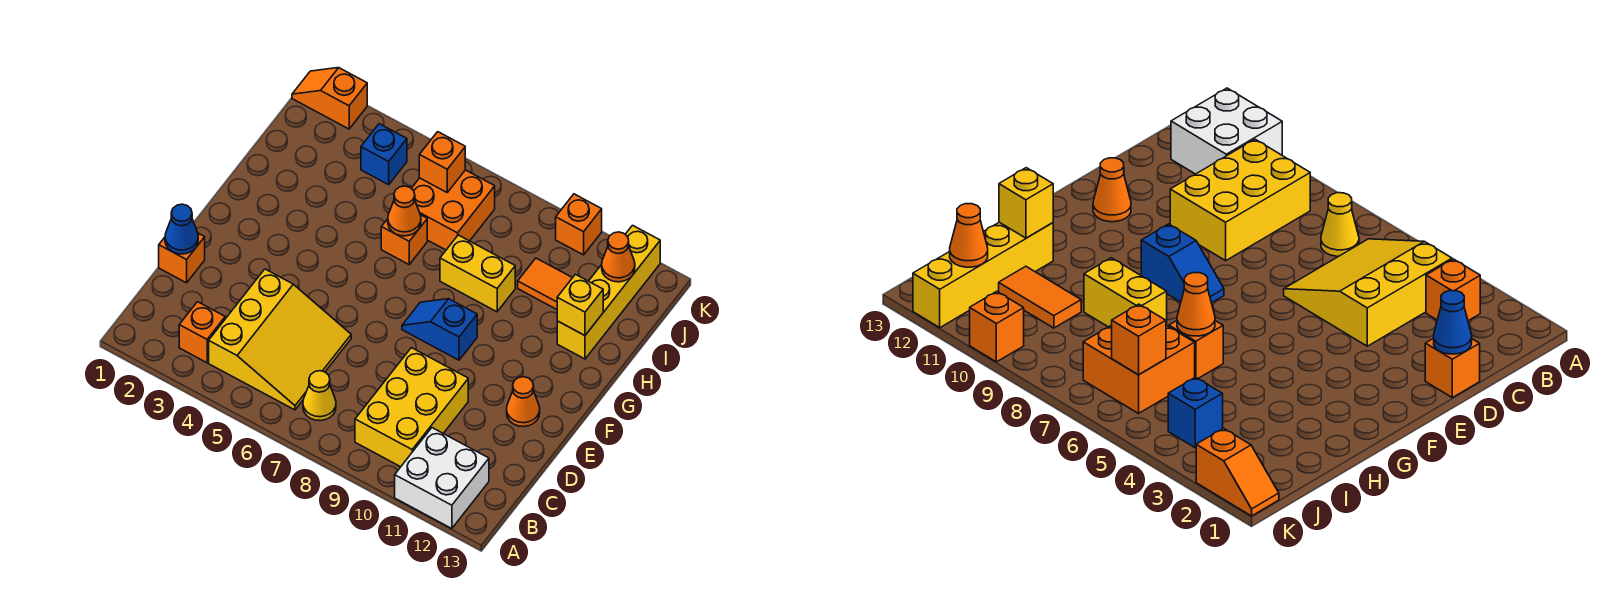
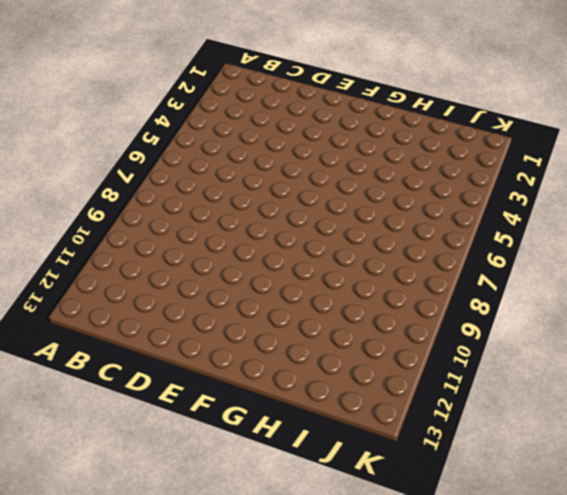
none -> white brick A11:B12 level 1
none -> orange brick B3 level 1
none -> yellow slope B4:D6 level 1 top 4

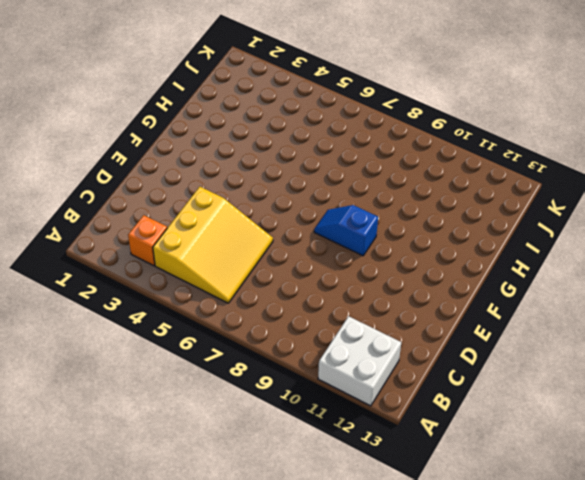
none -> yellow cone B7 level 1
none -> yellow brick B9:D10 level 1
none -> orange brick D1 level 1

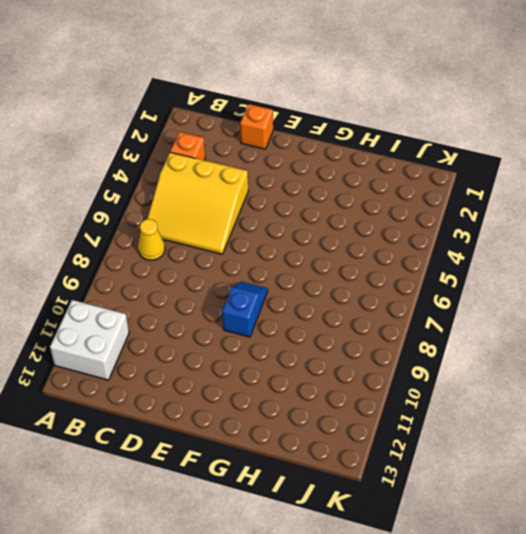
none -> yellow brick B9:D10 level 1
none -> orange cone E12 level 1
none -> orange brick H6 level 1

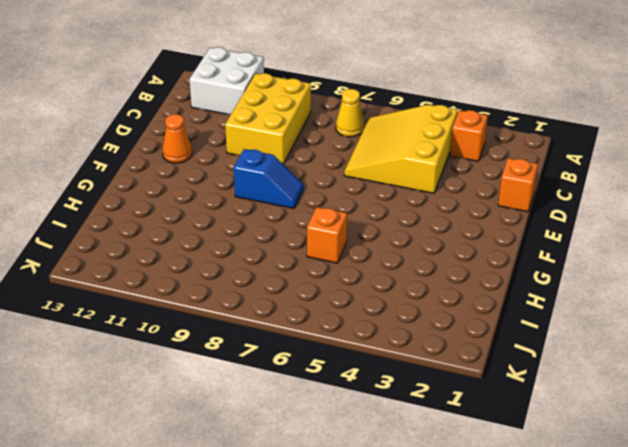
none -> yellow brick H8:H9 level 1
none -> yellow brick H12:K12 level 1
none -> orange brick I6:J7 level 1

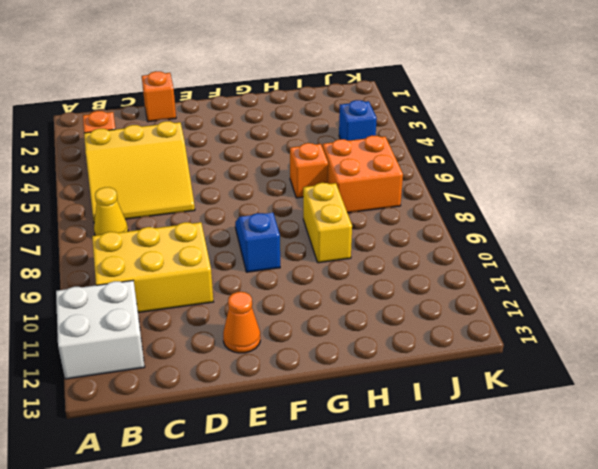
none -> yellow brick H12:K12 level 1
none -> orange tile I10:I11 level 1
none -> orange slope K1:K2 level 1 top 2

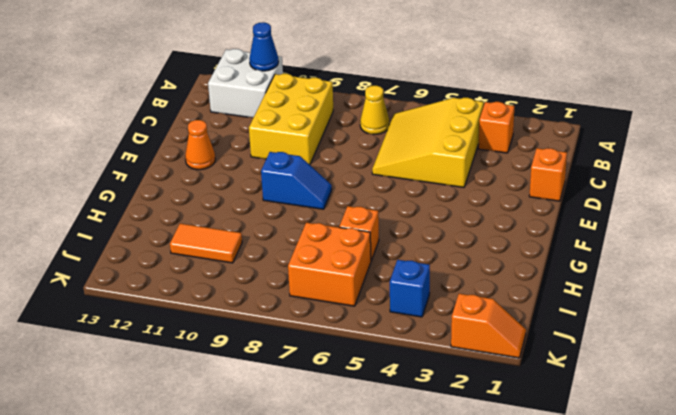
blue cone A11 level 2 -> blue cone D1 level 2
none -> yellow brick H8:H9 level 1
none -> yellow brick H12:K12 level 1
none -> orange brick K10 level 1

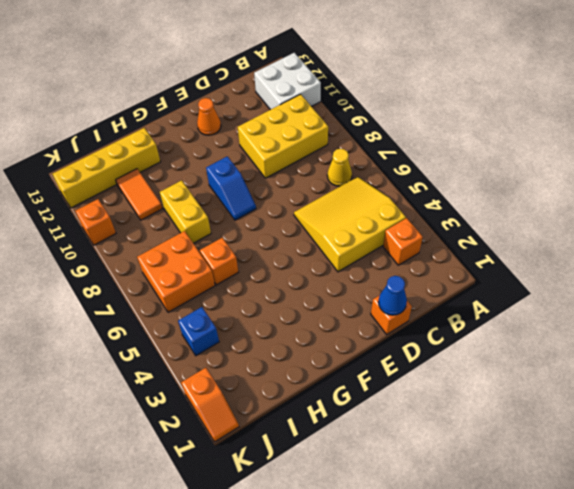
none -> orange cone H6 level 2
none -> yellow brick H12 level 2
none -> orange brick J6 level 2

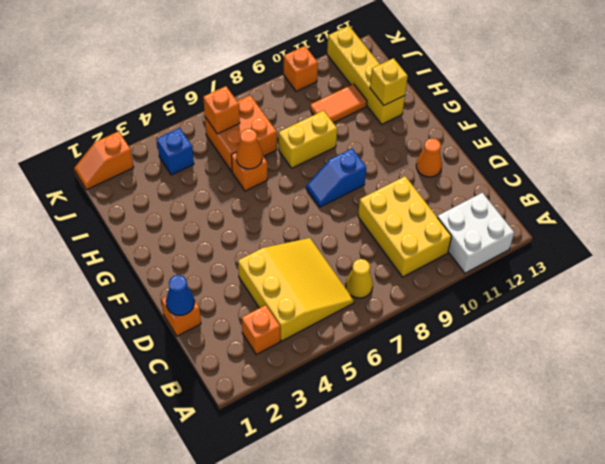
none -> orange cone J12 level 2

